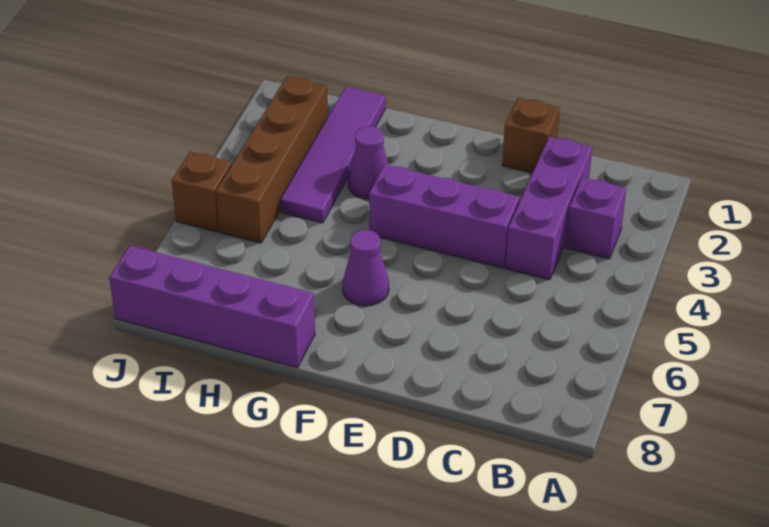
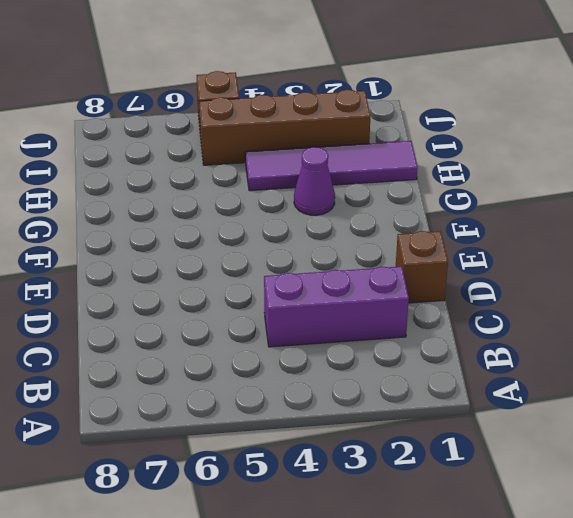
none -> purple brick B3 level 1
none -> purple brick D4:F4 level 1

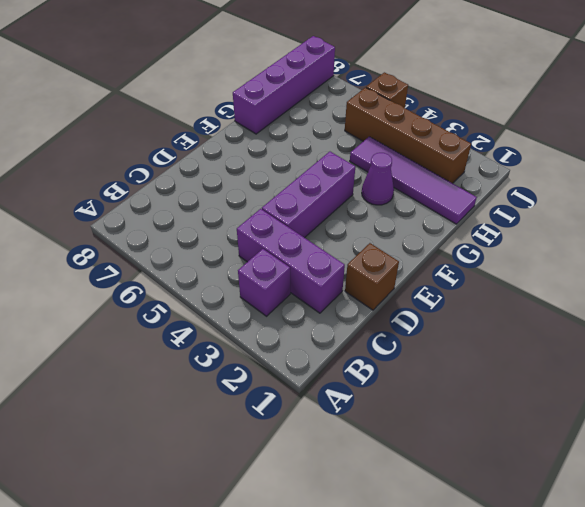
none -> purple cone F6 level 1

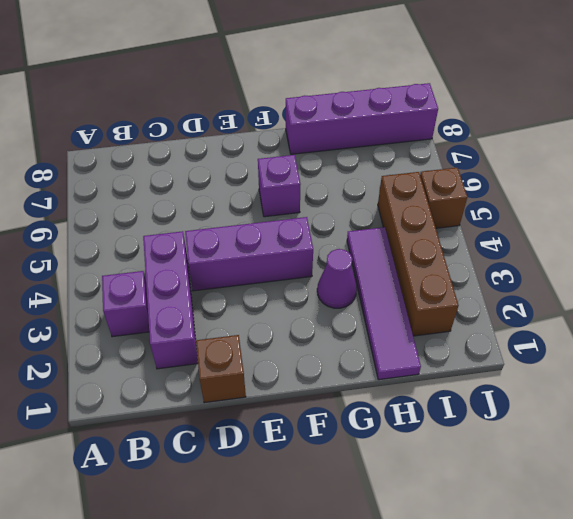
purple brick F6 level 1 -> purple cone F6 level 1

